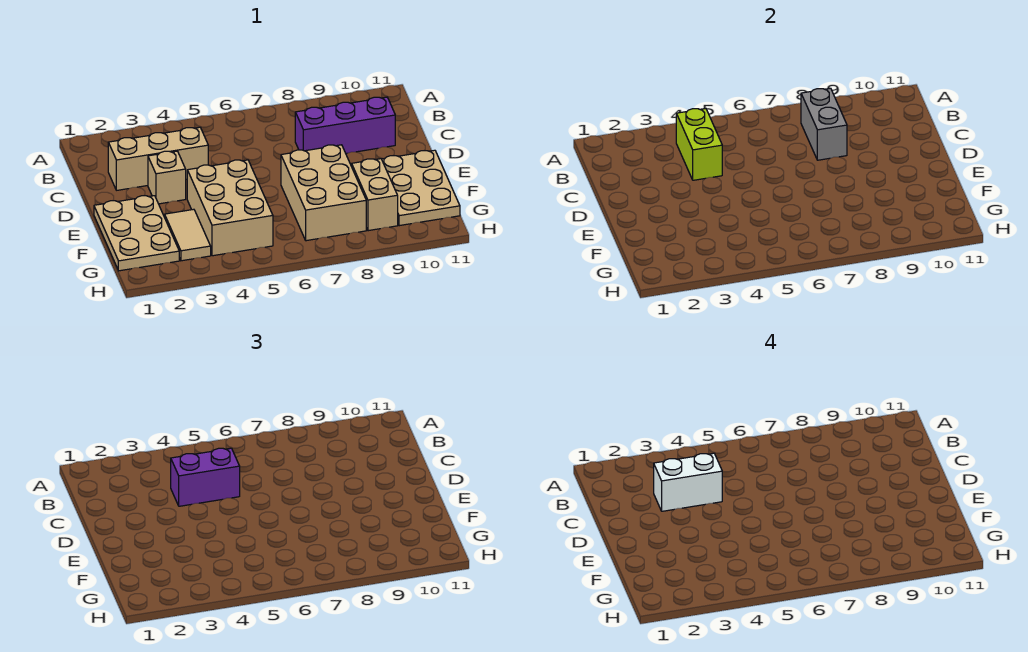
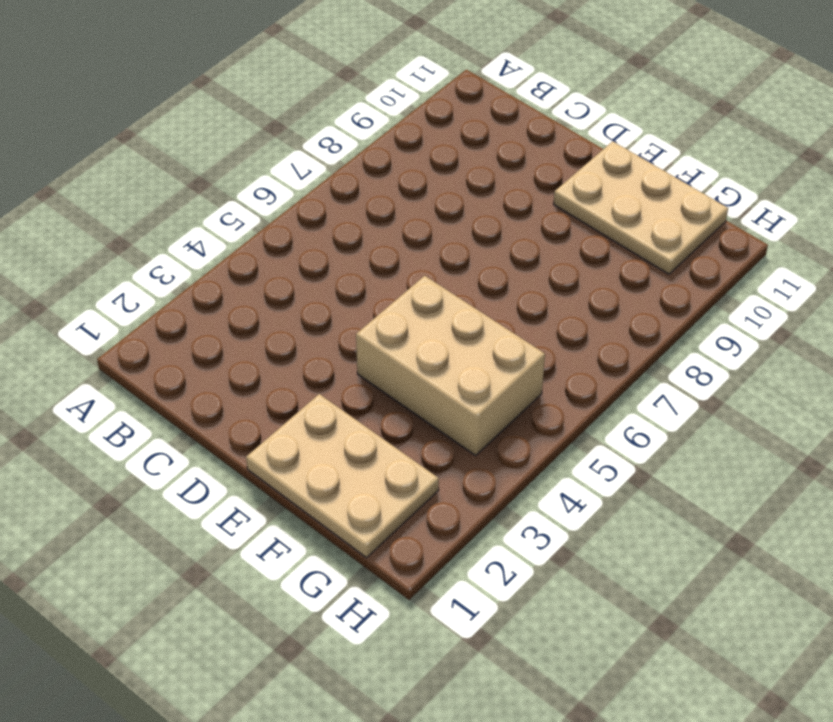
none -> tan brick C2:C4 level 1
none -> purple brick C8:C10 level 1
none -> tan brick D3 level 1

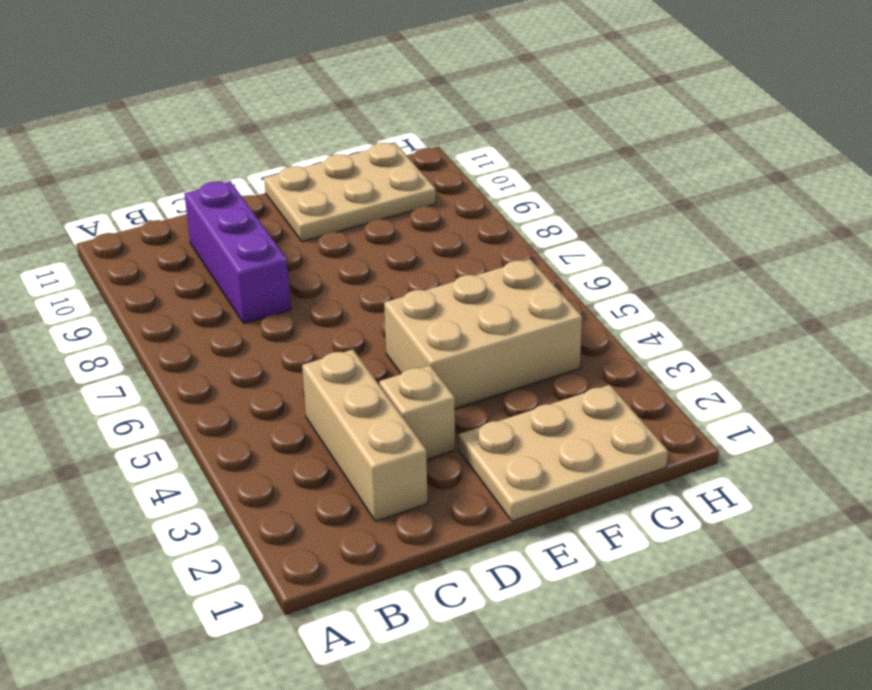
none -> tan brick E7:G8 level 1
none -> tan tile F3:G3 level 1
none -> tan brick F9:G9 level 1

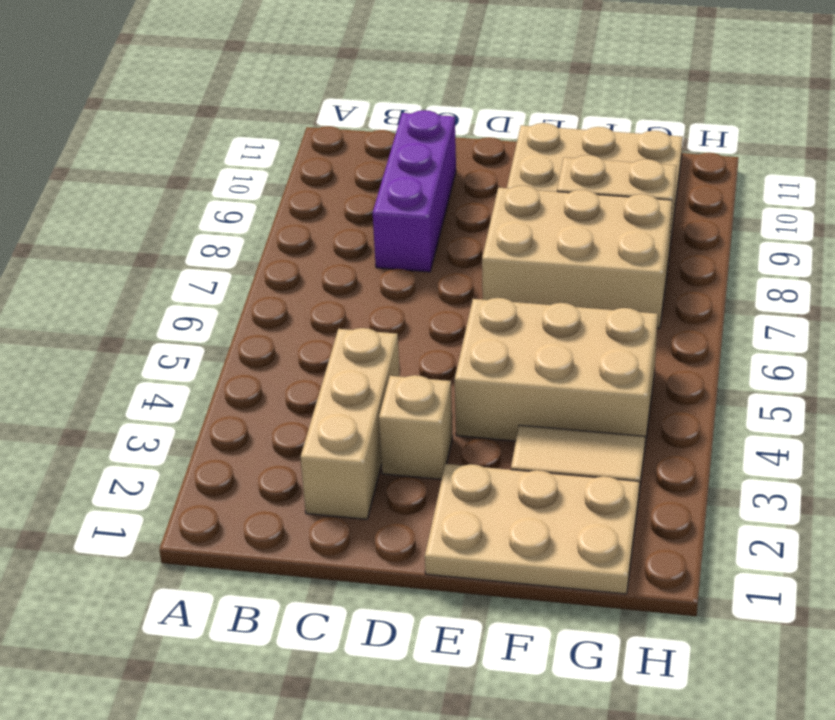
none -> lime brick B4:C4 level 2
none -> grey brick B8:C8 level 2
none -> purple brick C4:C5 level 3

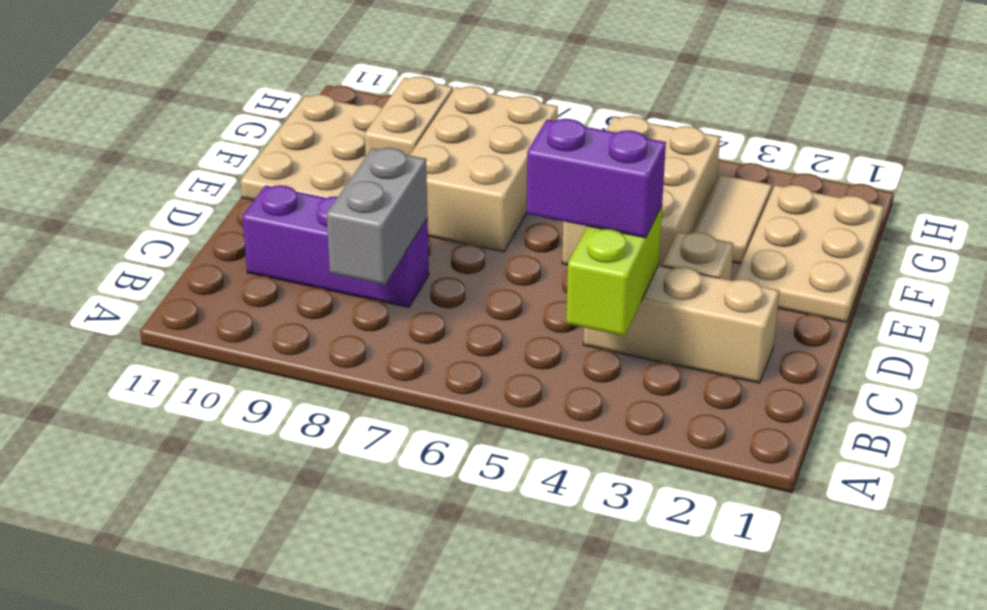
none -> white brick C3:C4 level 4

